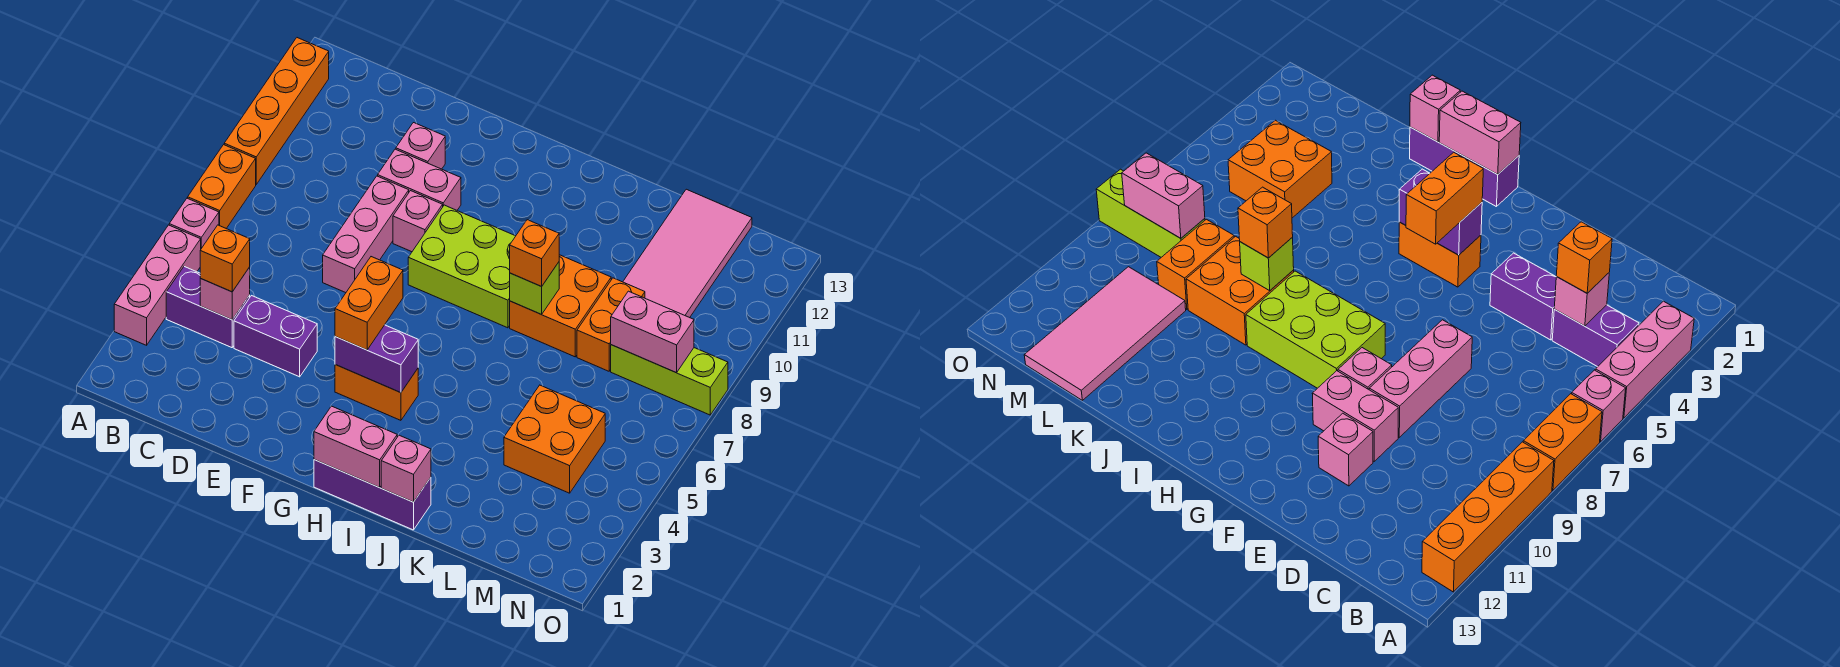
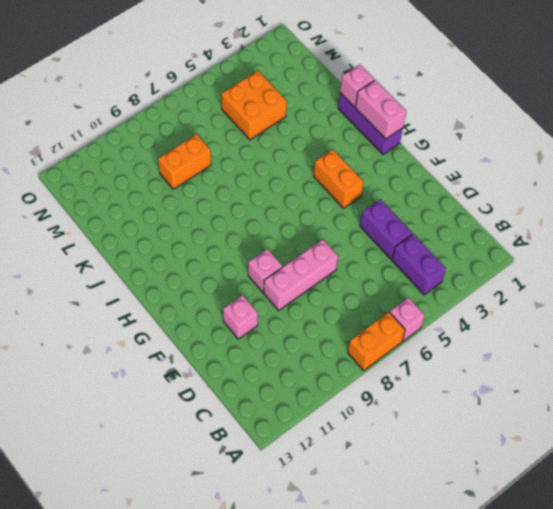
none -> pink brick A3:A5 level 1
none -> orange brick A9:A12 level 1
none -> pink brick E10:F10 level 1

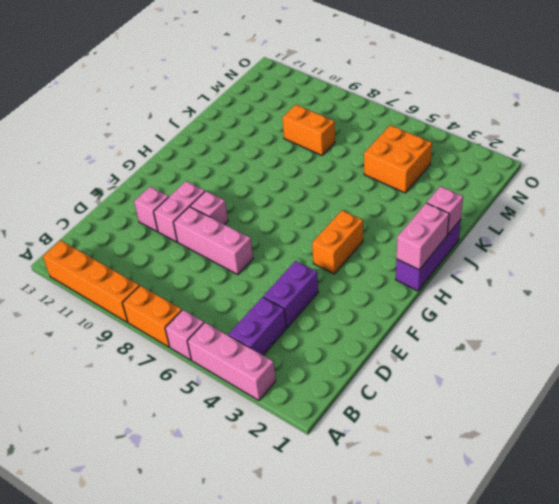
none -> lime brick G8:I9 level 1
none -> orange brick J8:K9 level 1
none -> pink tile L10:M13 level 1

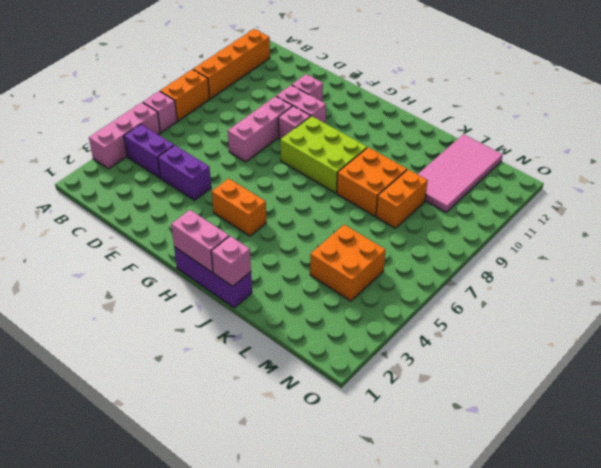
none -> lime brick M8:O8 level 1
none -> pink brick C4 level 2
none -> purple brick G4:H4 level 2

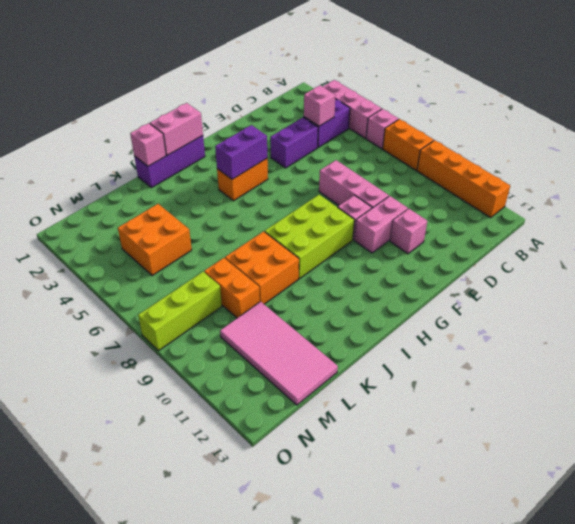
none -> lime brick J8 level 2
none -> pink brick M8:N8 level 2
none -> orange brick C4 level 3

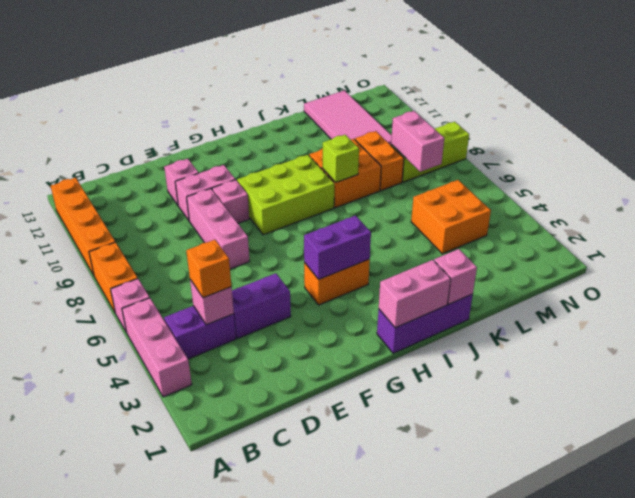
pink brick M7:M8 level 2 -> pink brick M8:N8 level 2
none -> orange brick G4:G5 level 3
none -> orange brick J8 level 3

